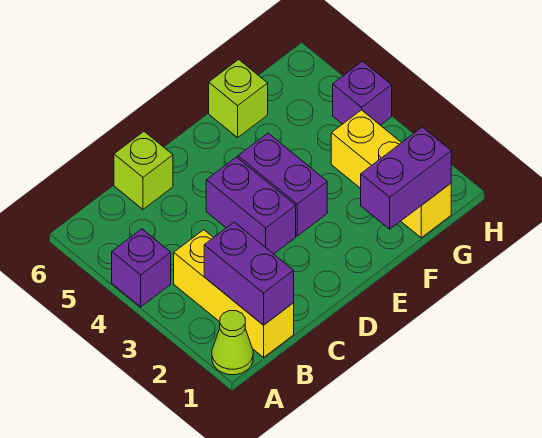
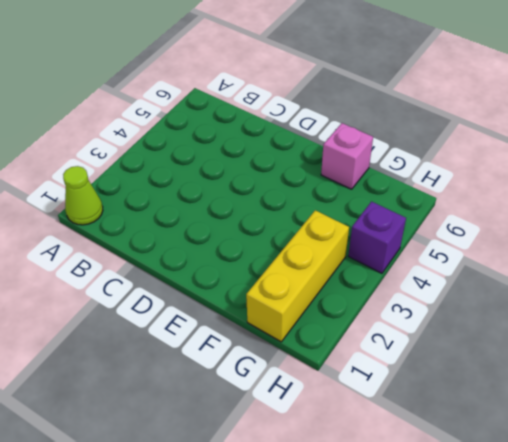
pink brick F6 level 1 -> lime brick F6 level 1
none -> purple brick A4 level 1
none -> yellow brick B1:B3 level 1

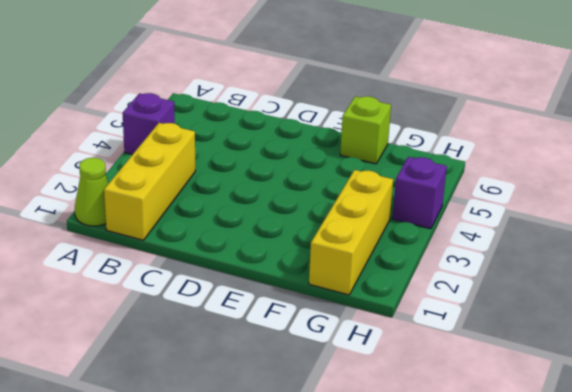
none -> lime brick C6 level 1
none -> purple brick D3:D4 level 1

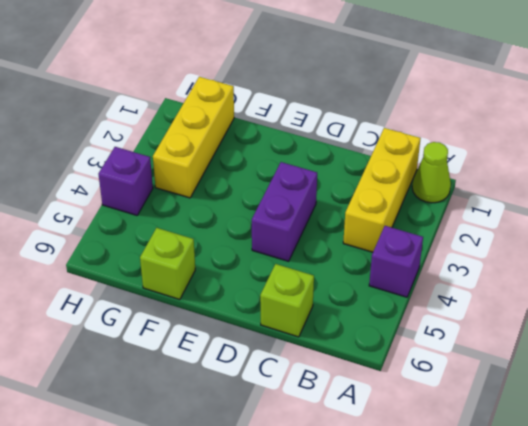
none -> purple brick E3:E4 level 1
none -> purple brick B1:B2 level 2

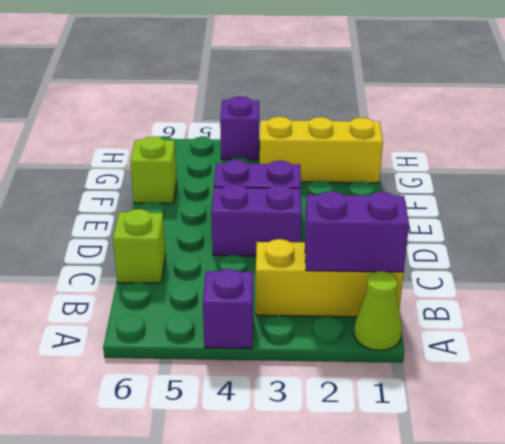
none -> purple brick F1:G1 level 2

